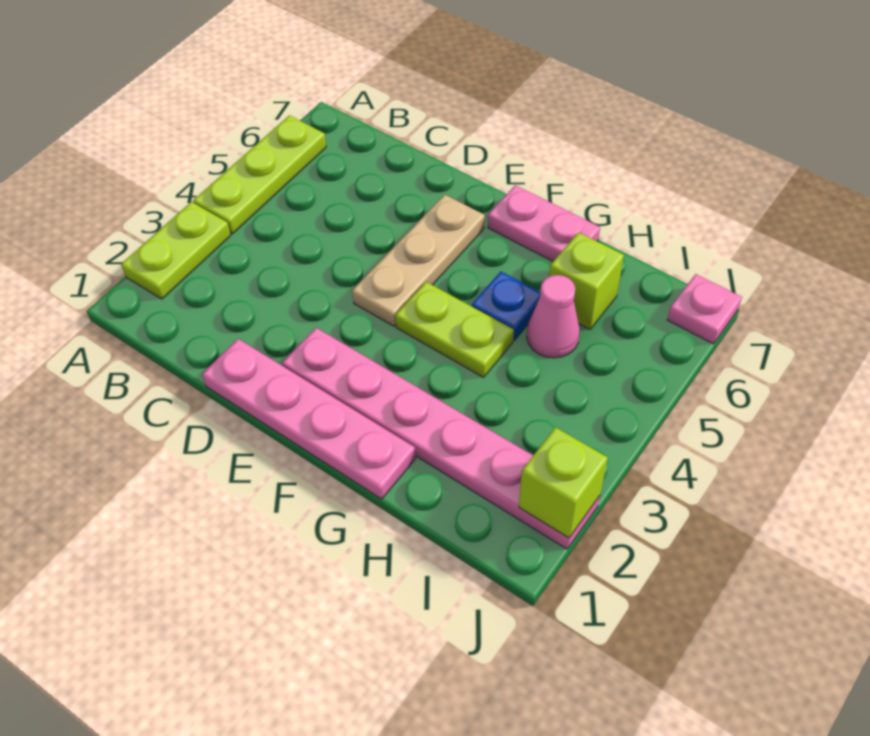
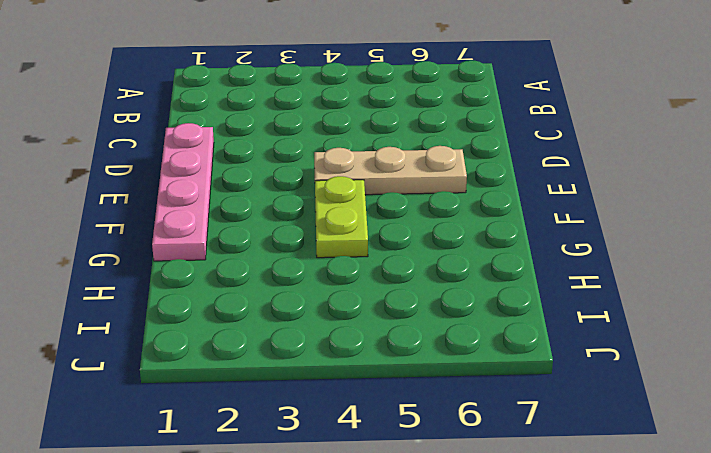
none -> lime plate A2:A3 level 1
none -> lime plate A4:A6 level 1
none -> pink plate E2:J2 level 1

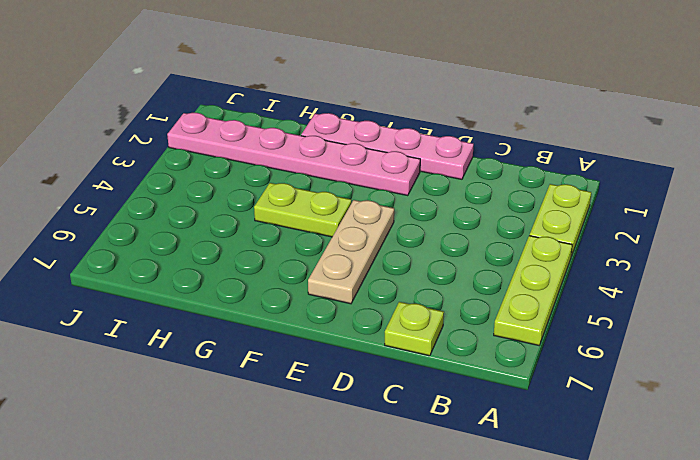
lime plate C7 level 1 -> none
none -> pink plate F7:G7 level 1
none -> blue plate G5 level 1
none -> pink cone H5 level 1

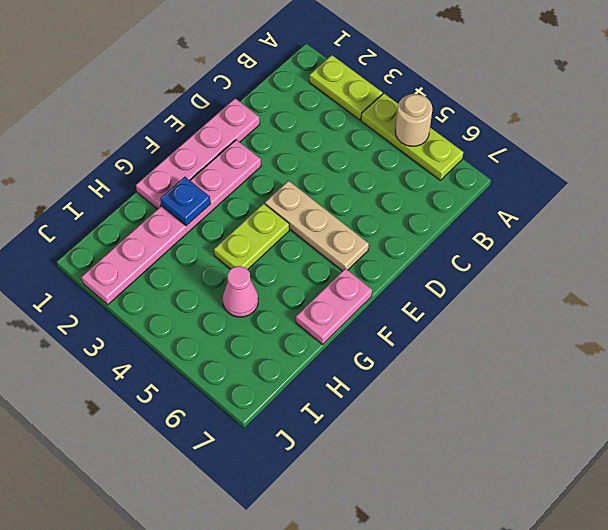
tan round brick A5 level 2 -> none
blue plate G2 level 2 -> blue plate G5 level 1
none -> lime brick H6 level 1
none -> pink plate J7 level 1
none -> lime brick J2 level 2

